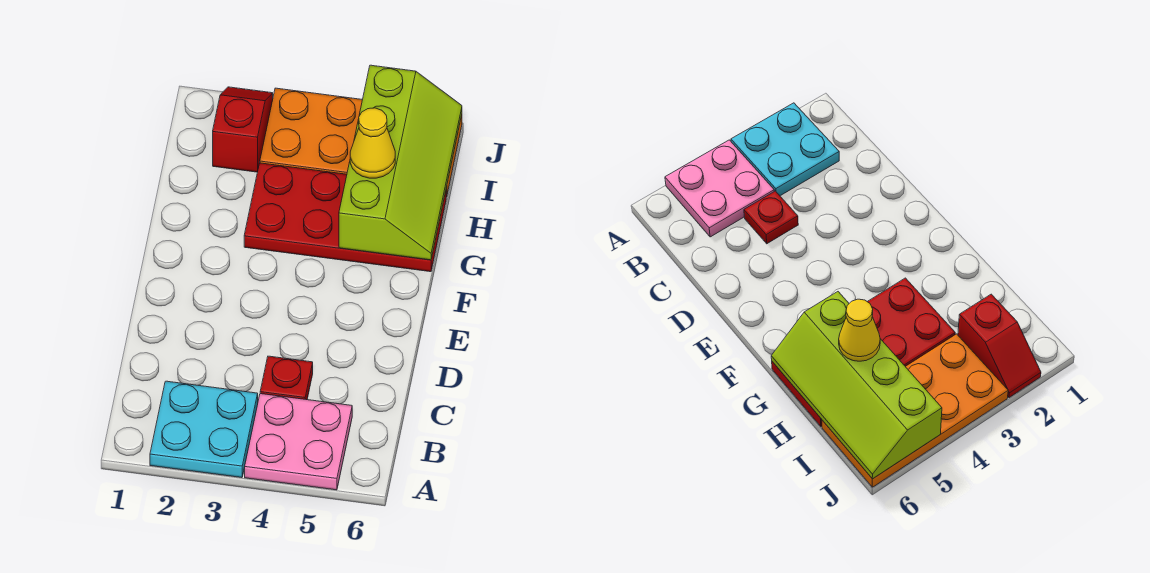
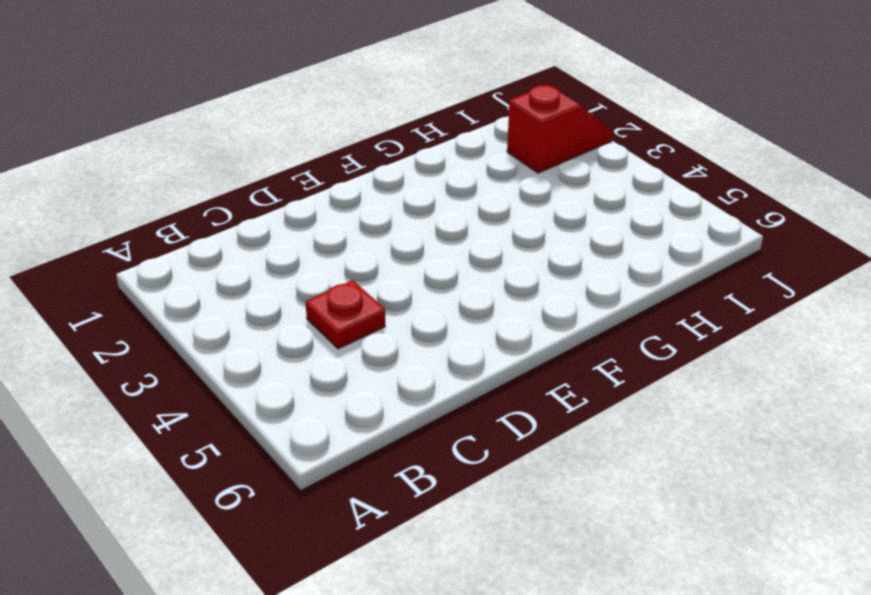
none -> cyan plate A2:B3 level 1
none -> pink plate A4:B5 level 1

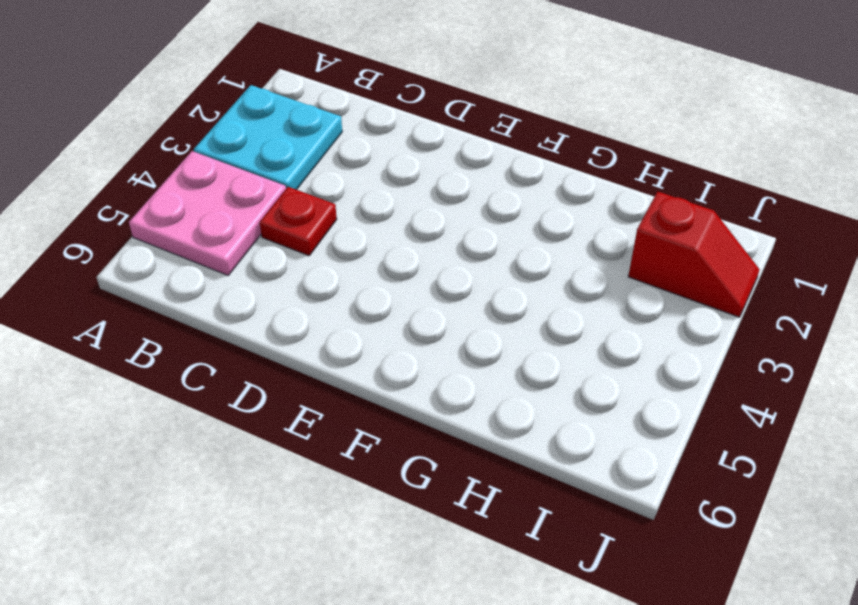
none -> red plate G3:H6 level 1
none -> orange plate I3:J6 level 1

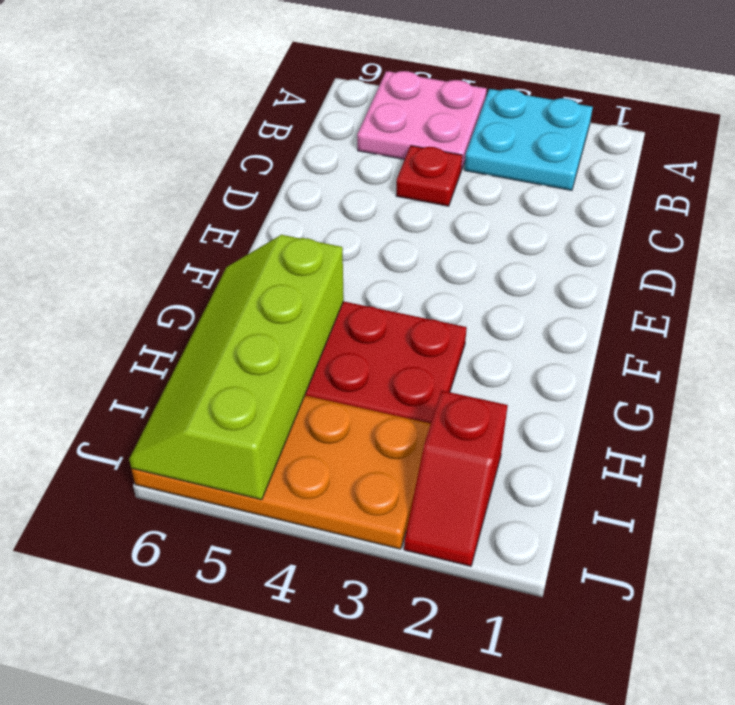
none -> yellow cone H5 level 3

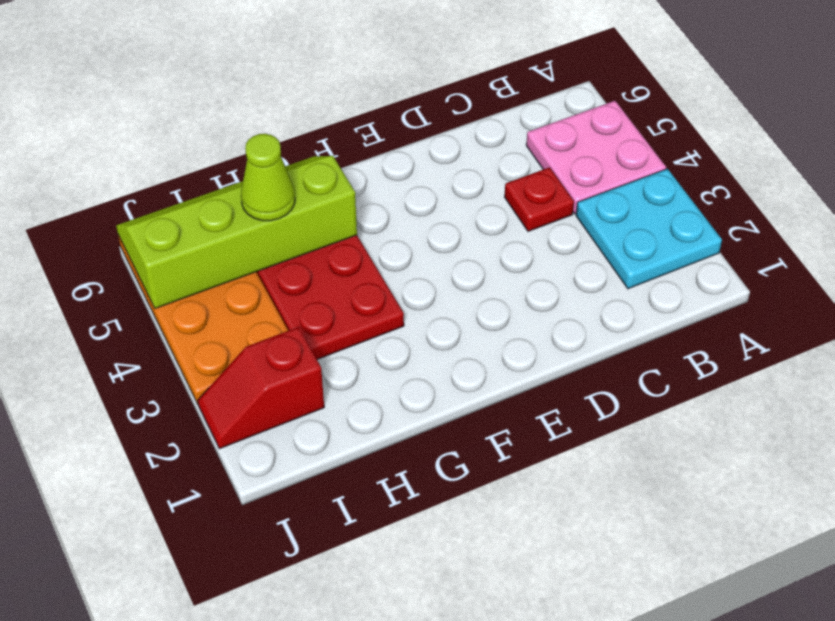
lime cone H5 level 3 -> yellow cone H5 level 3

